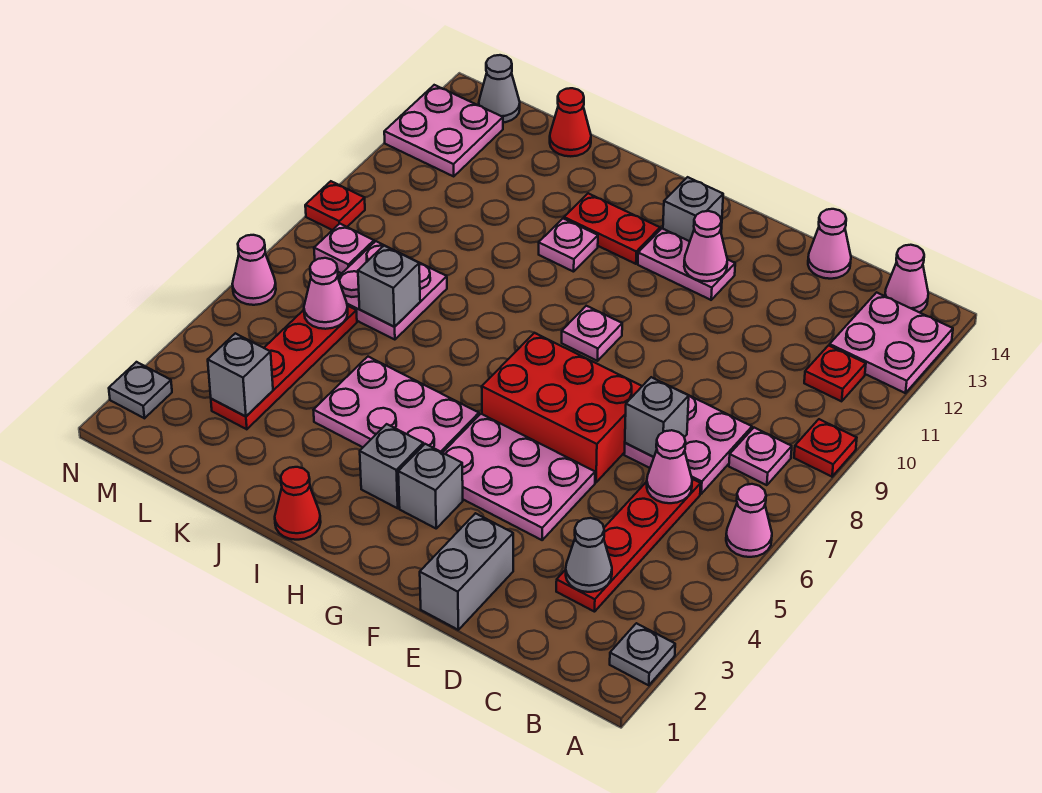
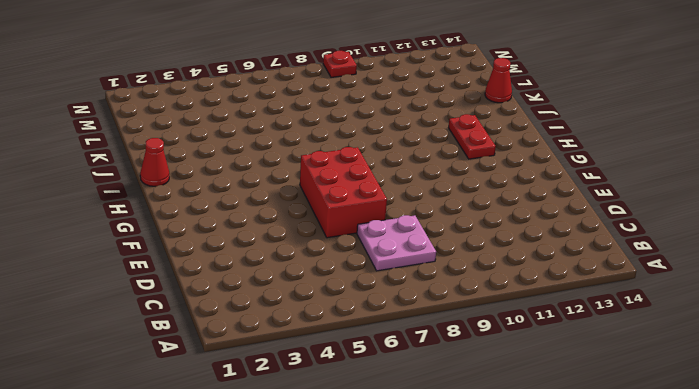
none -> grey plate A2 level 1
none -> pink cone A6 level 1
none -> red plate A9 level 1
none -> pink plate A12:B13 level 1

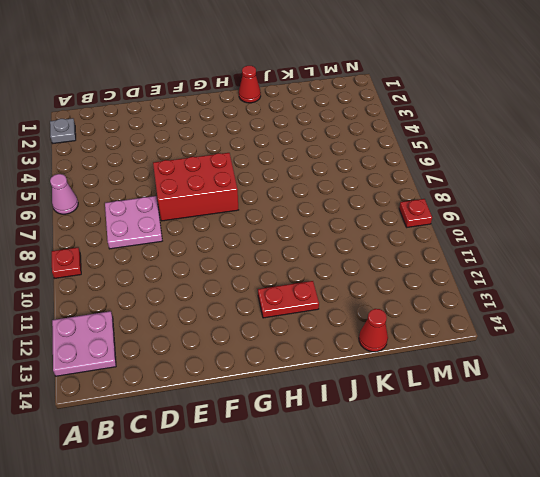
none -> pink plate B8 level 1
none -> red plate B11 level 1
none -> pink cone B14 level 1
none -> red plate C3:C6 level 1

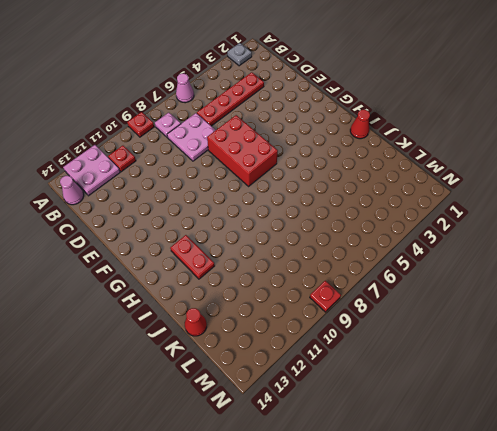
none -> pink cone D14 level 1
none -> grey brick E1:E2 level 1
none -> pink plate E4:G5 level 1
none -> pink plate F12:G12 level 1

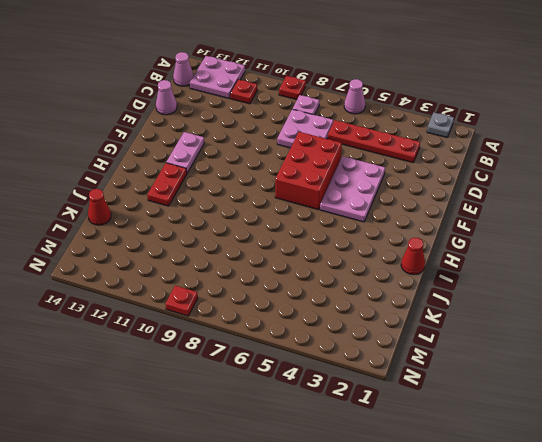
none -> grey brick E1:E2 level 1
none -> grey brick G3 level 1
none -> pink plate G9 level 1
none -> grey brick G13 level 1

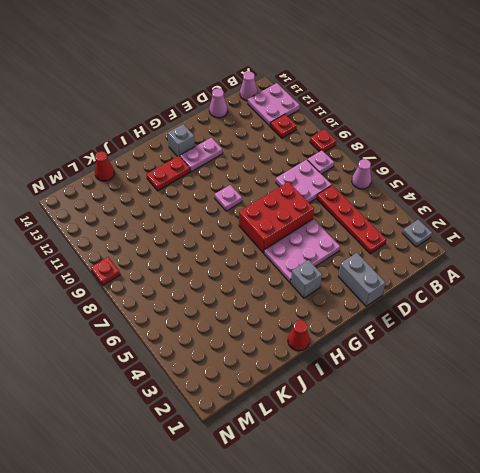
none -> grey brick H3 level 1
none -> pink plate H4:J5 level 1
none -> pink plate I11 level 1
none -> pink plate K7:L8 level 1

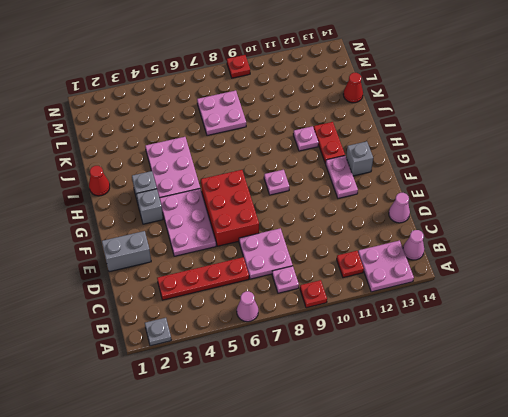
none -> red plate L3:L6 level 1
none -> pink plate M8 level 1
none -> pink plate M12:N13 level 1
none -> grey cone M14 level 1

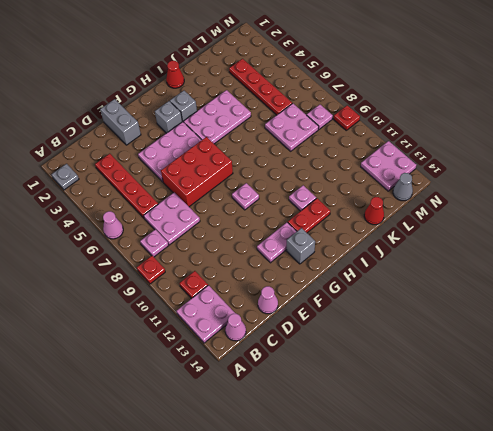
none -> grey plate N2 level 1
none -> pink cone N6 level 1
none -> grey cone C3 level 2
none -> pink cone C6 level 2

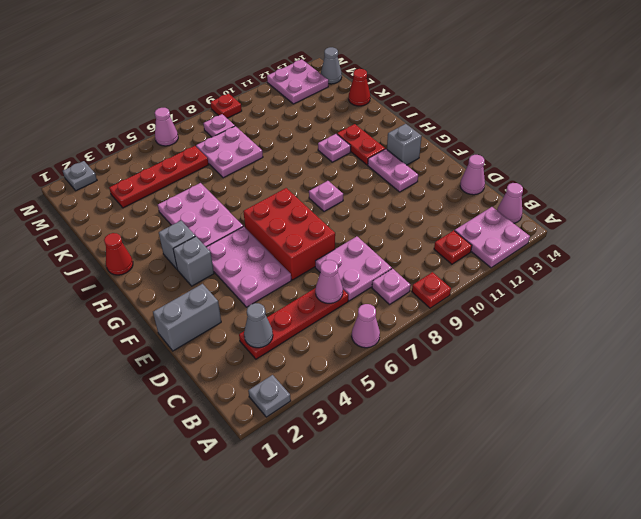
none -> grey brick D7 level 2
none -> pink cone F12 level 2
none -> grey brick K7 level 2
none -> grey brick L3 level 2

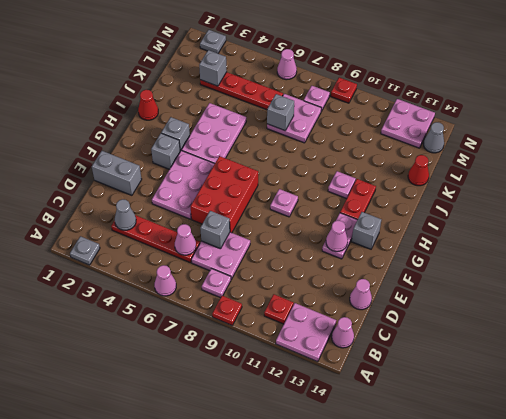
none -> pink cone L6 level 2

